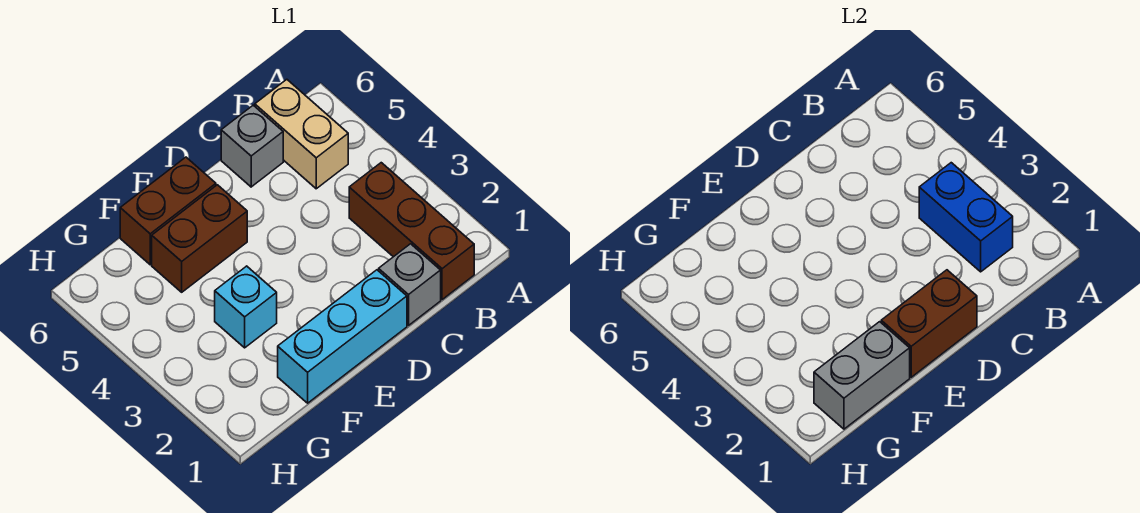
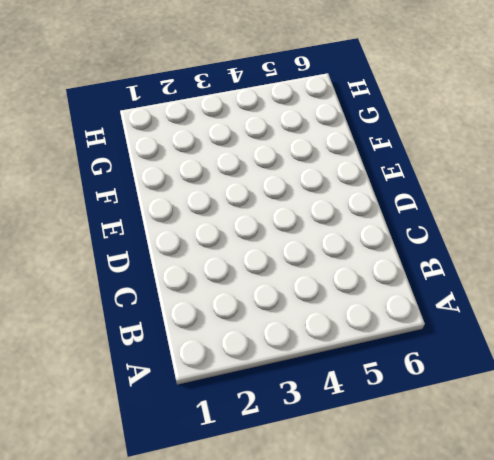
none -> brown brick B1:B3 level 1
none -> tan brick B5:B6 level 1

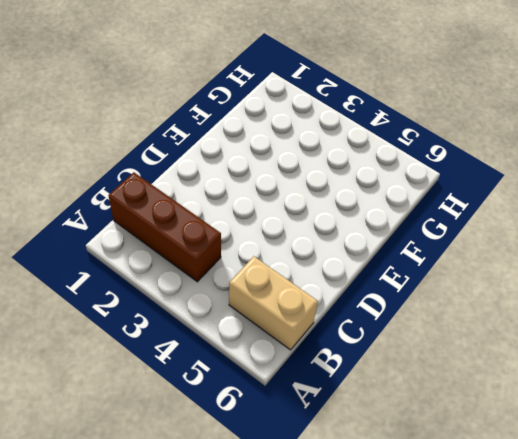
none -> grey brick C1 level 1
none -> grey brick C6 level 1

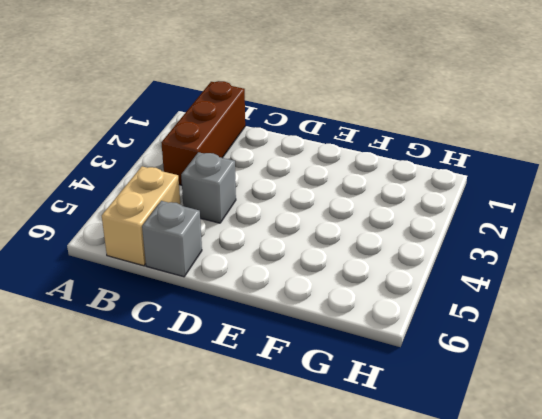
grey brick C4 level 1 -> grey brick C1 level 1
none -> cyan brick D1:F1 level 1
none -> brown brick E5:F5 level 1

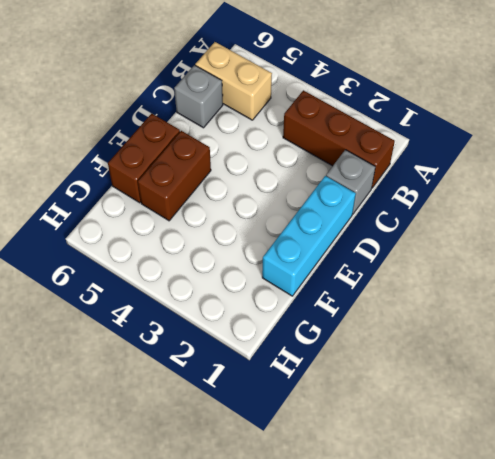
none -> cyan brick F3 level 1
none -> blue brick B2:B3 level 2

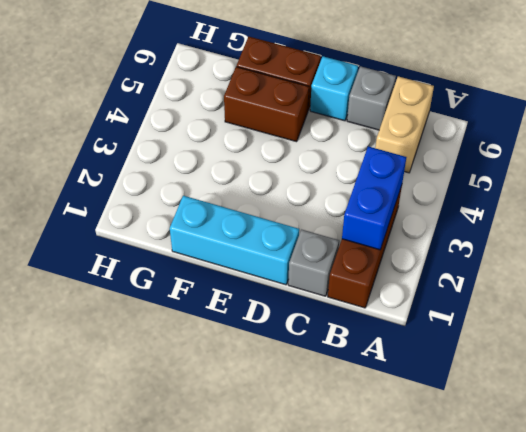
cyan brick D6 level 1 -> cyan brick F3 level 1
none -> brown brick D1:E1 level 2
none -> grey brick F1:G1 level 2

